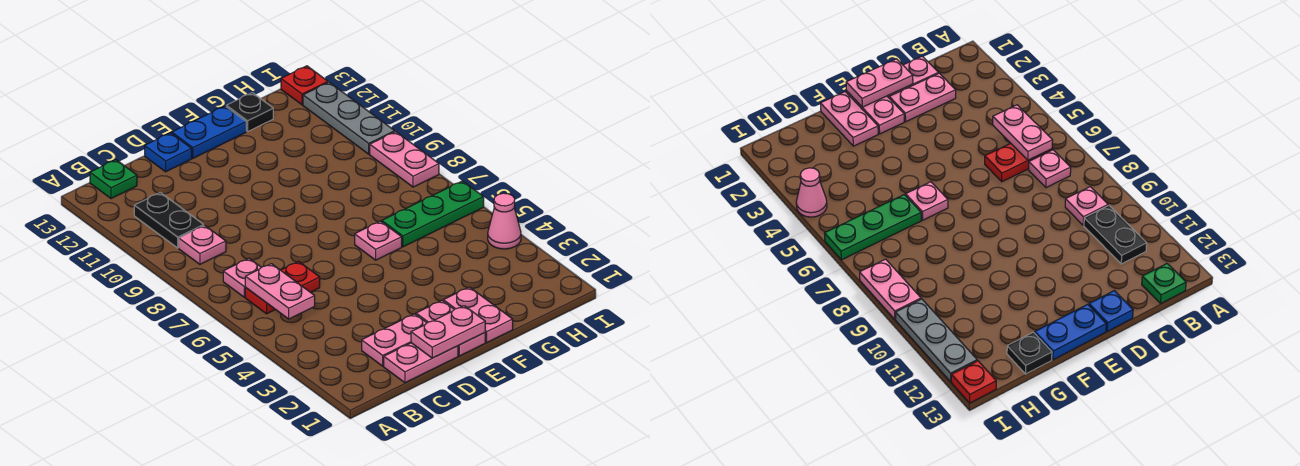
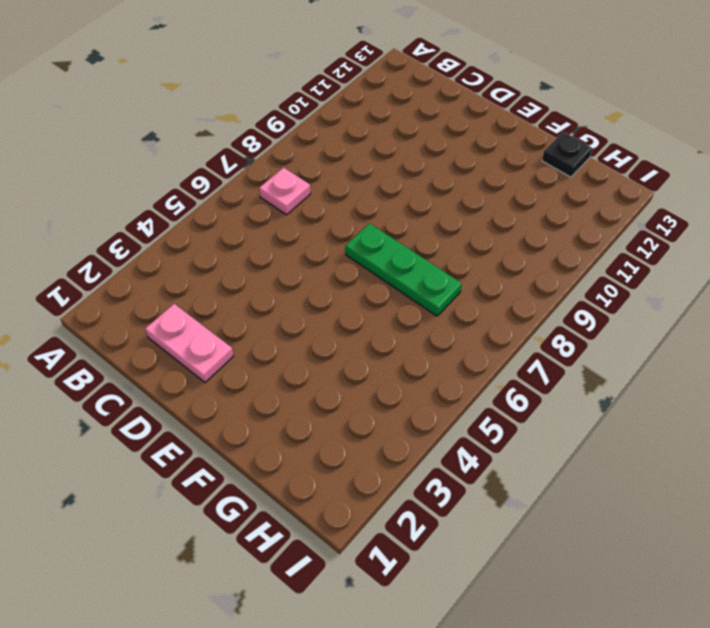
green plate E7:G7 level 1 -> green plate G6:I6 level 1
none -> red plate B6:C6 level 1
none -> pink plate B9 level 1
none -> black plate B10:B11 level 1

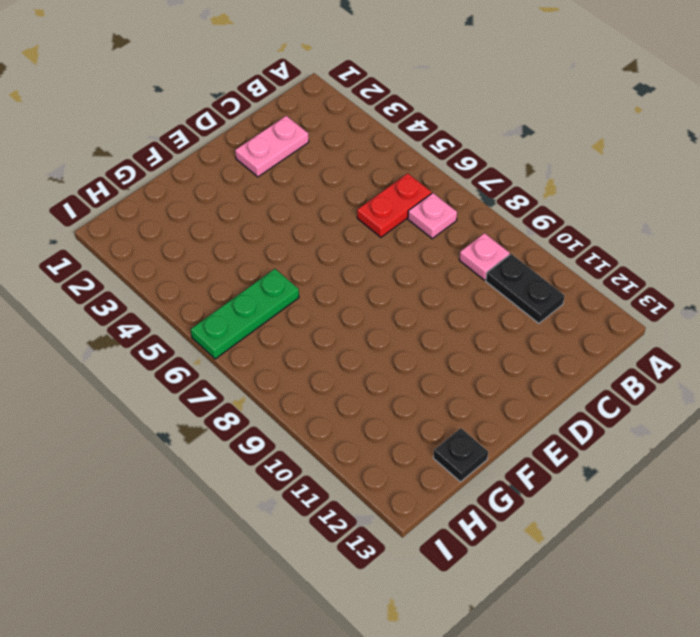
none -> green plate B13 level 1
none -> pink plate C1:D1 level 1
none -> blue plate D13 level 1

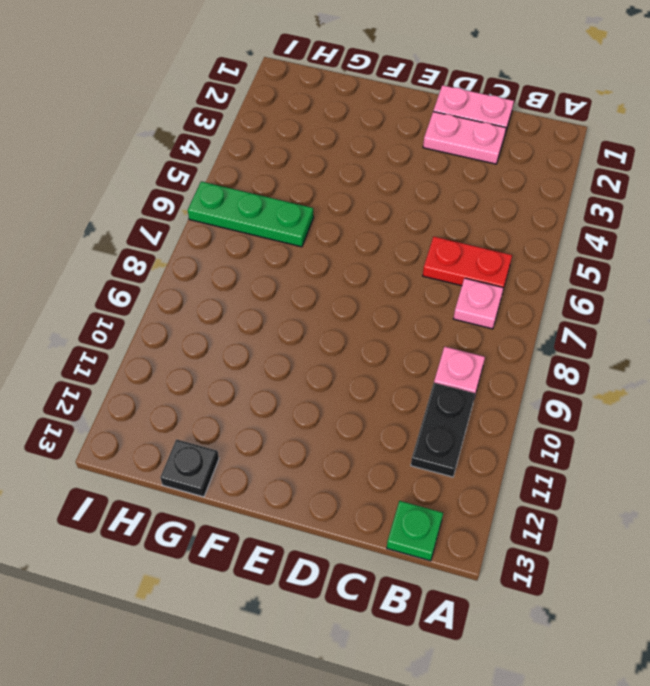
none -> blue plate D13 level 1
none -> pink plate E1:E2 level 1
none -> blue plate E13:F13 level 1

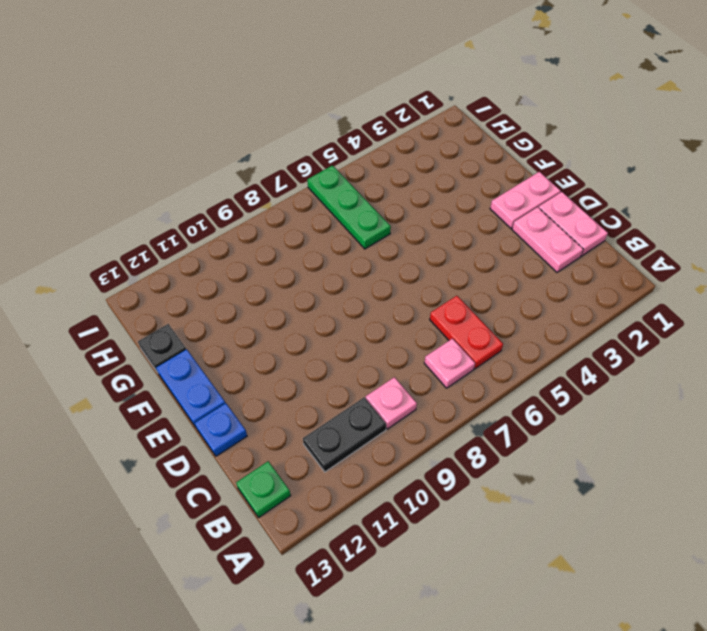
none -> pink plate F1:F2 level 1
none -> pink plate F6 level 1
none -> pink cone I4 level 1

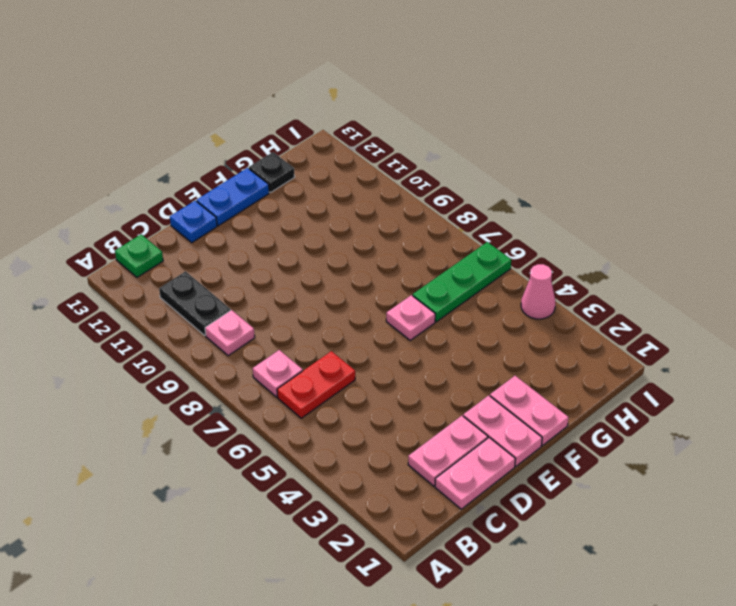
none -> pink plate I8:I9 level 1
none -> grey plate I10:I12 level 1
none -> red plate I13 level 1

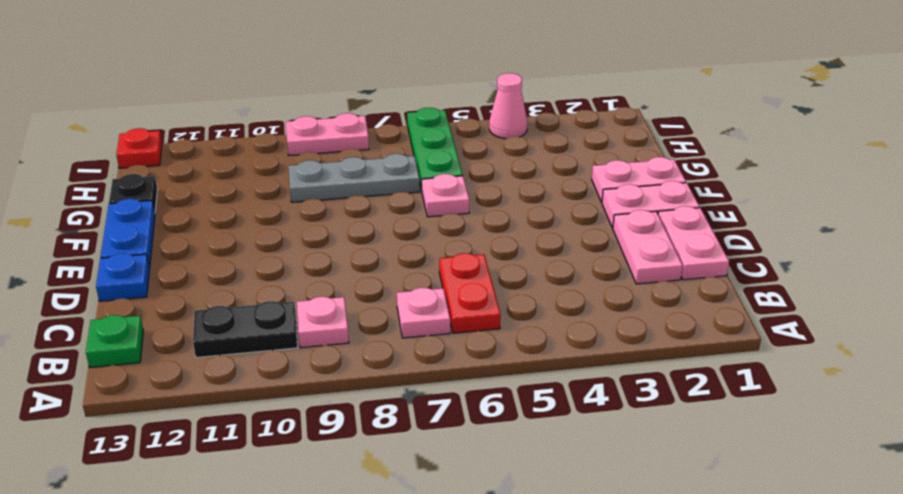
grey plate G7:G9 level 1 -> grey plate I10:I12 level 1
none -> pink plate B5:B6 level 2
none -> pink plate D1:E1 level 2

